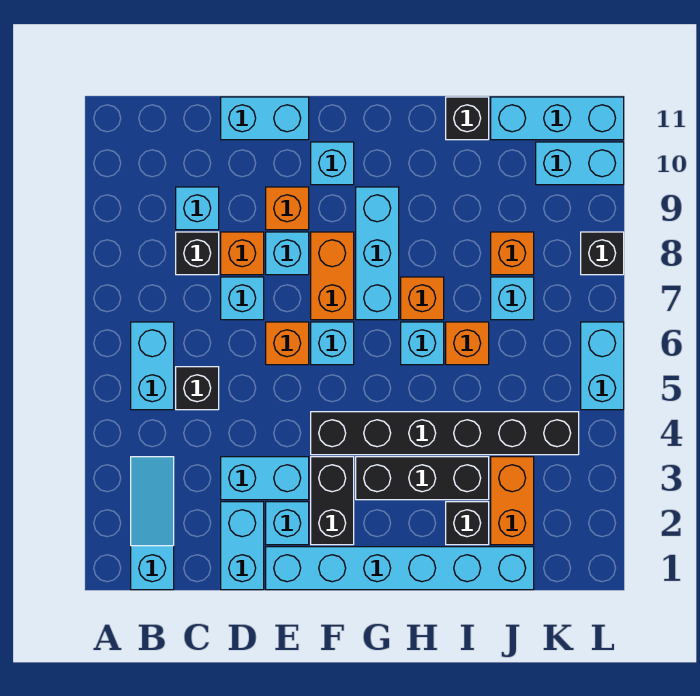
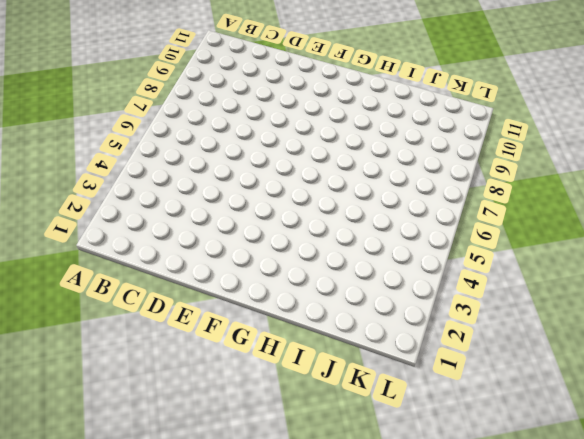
none -> cyan slope B1:B3 level 1 top 1
none -> cyan brick B5:B6 level 1
none -> black brick C5 level 1
none -> black brick C8 level 1

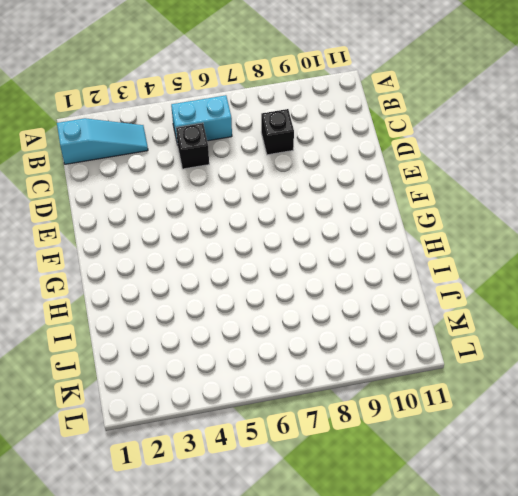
none -> cyan brick C9 level 1
none -> cyan brick D1:D2 level 1
none -> cyan brick D3:E3 level 1
none -> cyan brick D7 level 1

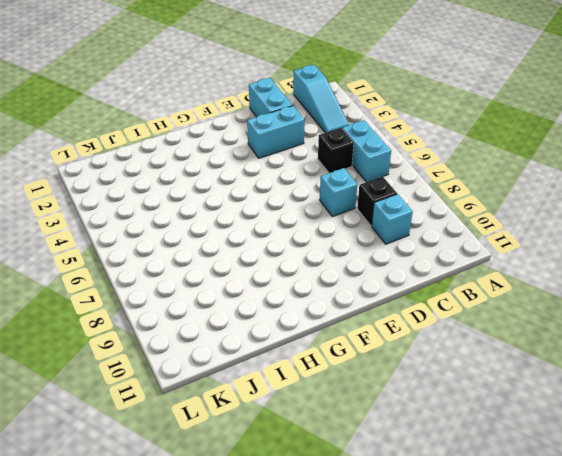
none -> orange brick D8 level 1
none -> cyan brick D11:E11 level 1
none -> cyan brick E1:J1 level 1
none -> cyan brick E2 level 1

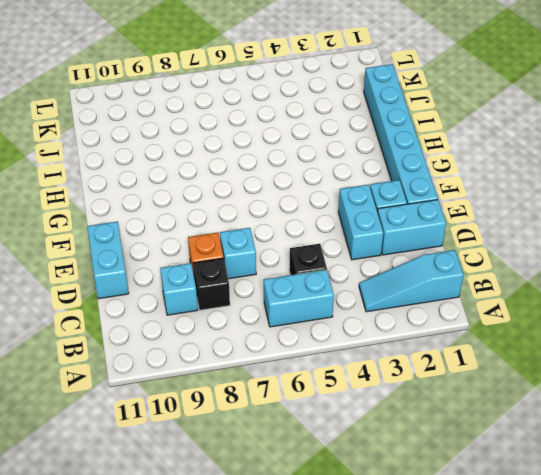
none -> orange brick E6 level 1
none -> cyan brick E8 level 1
none -> orange brick E9 level 1
none -> black brick F2:F3 level 1

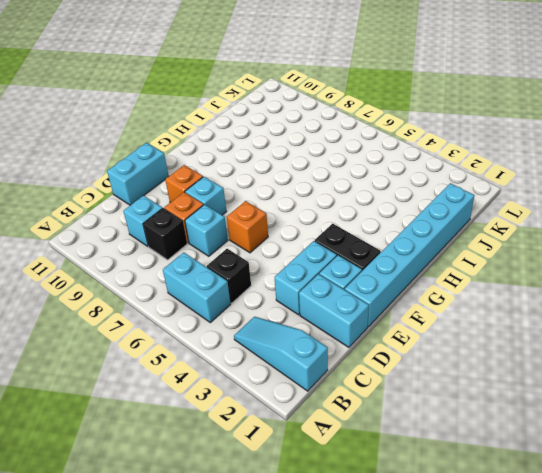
none -> black brick F4:K4 level 1
none -> cyan brick F6 level 1
none -> orange brick F7:F8 level 1
none -> cyan brick F10 level 1

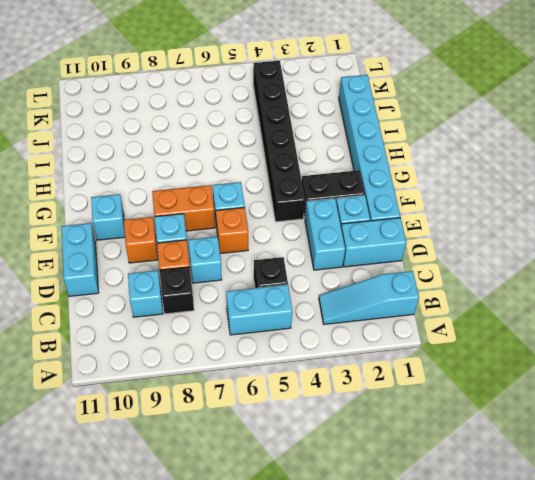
none -> black brick G3:I3 level 1
none -> cyan brick G7:G9 level 1
none -> cyan brick H6 level 1
none -> orange brick H7 level 1

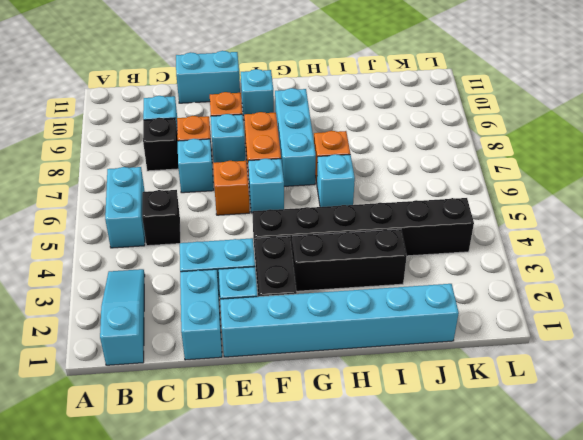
none -> black brick I2 level 1
none -> orange brick I6 level 1
none -> black brick I11 level 1
none -> orange brick J2:J3 level 1

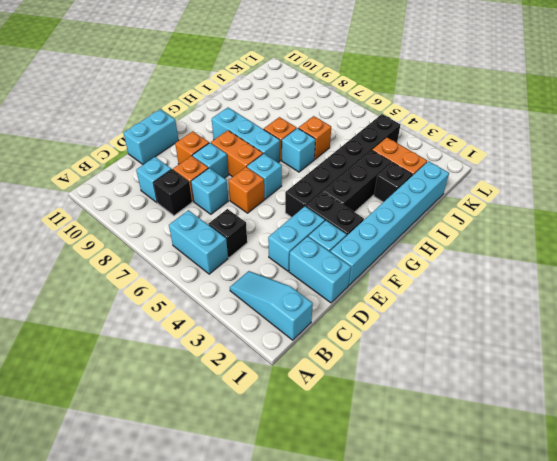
none -> cyan brick F10 level 1
none -> black brick I11 level 1
none -> cyan brick J7 level 1
none -> orange brick J8 level 1

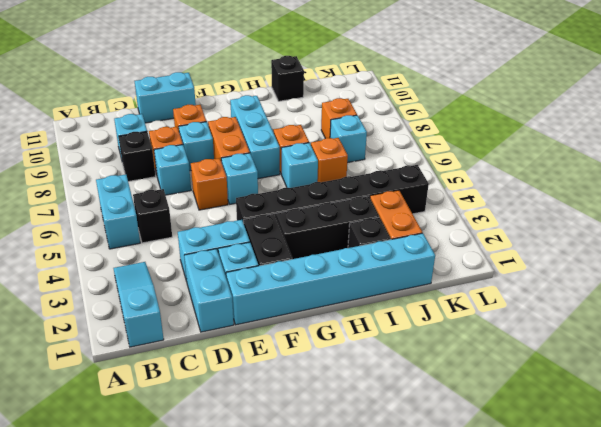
none -> cyan brick F10 level 1
none -> cyan brick J11:L11 level 1
none -> cyan brick K10:L10 level 1
none -> cyan brick L5:L6 level 1

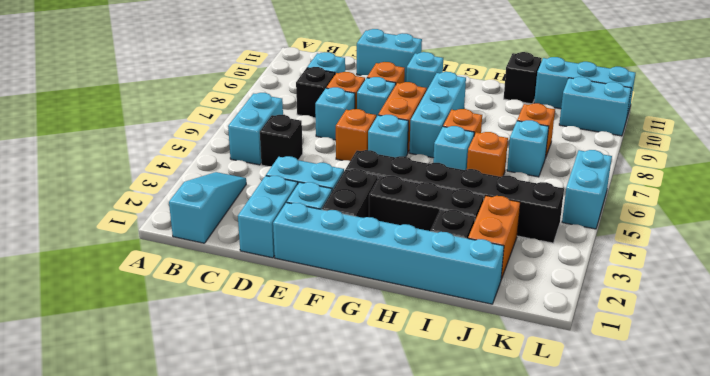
none -> black brick L8 level 1

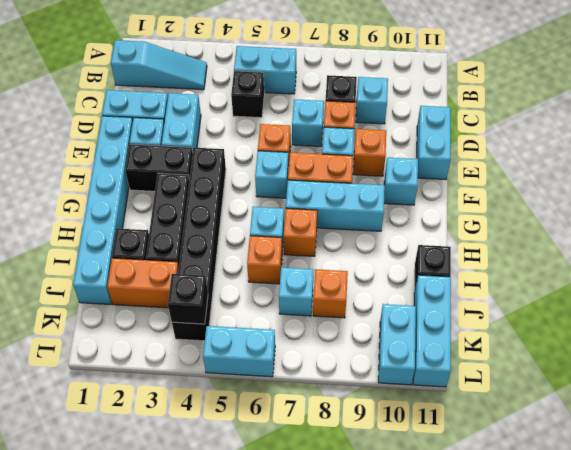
black brick K4 level 2 -> black brick L8 level 1

